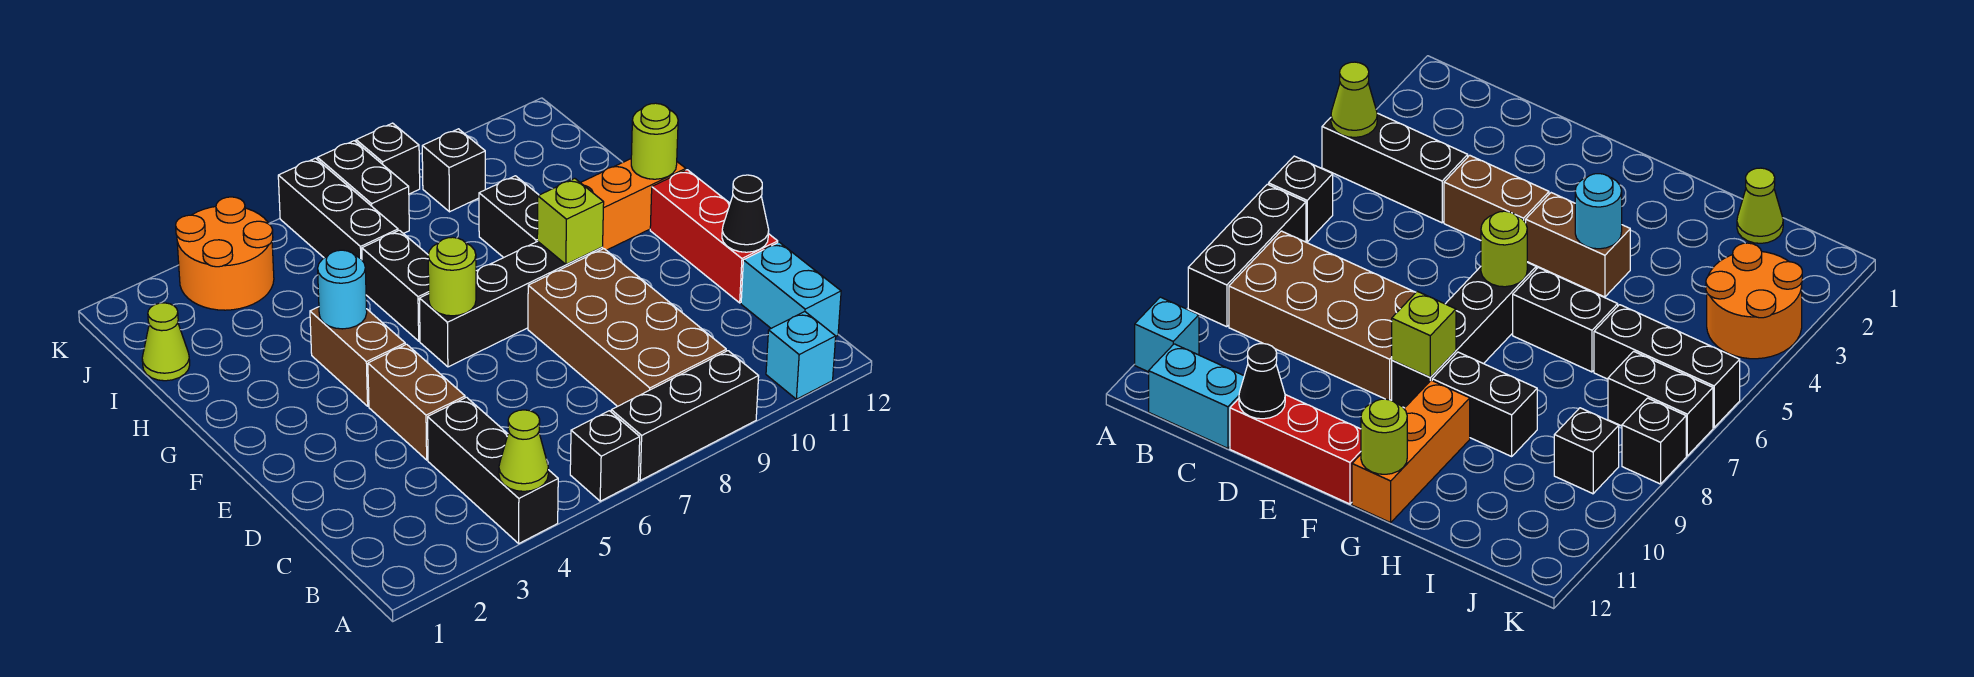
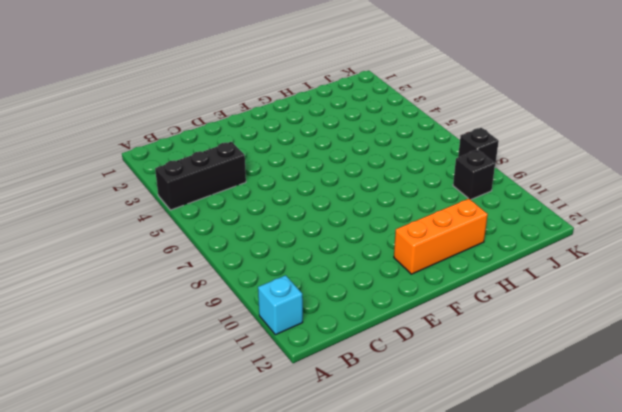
orange brick F11:H11 level 1 -> orange brick G10:G12 level 1
none -> black brick A6 level 1
none -> black brick A7:A9 level 1
none -> brown brick B8:E9 level 1

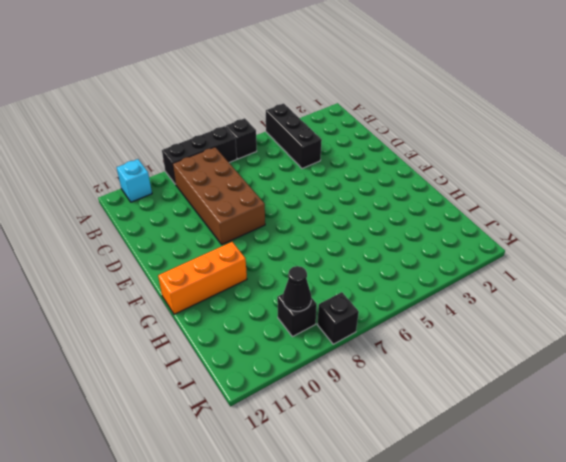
black cone J9 level 2 -> black cone D12 level 2
none -> cyan brick B12:C12 level 1
none -> brown brick D4:E4 level 1
none -> red brick D12:F12 level 1

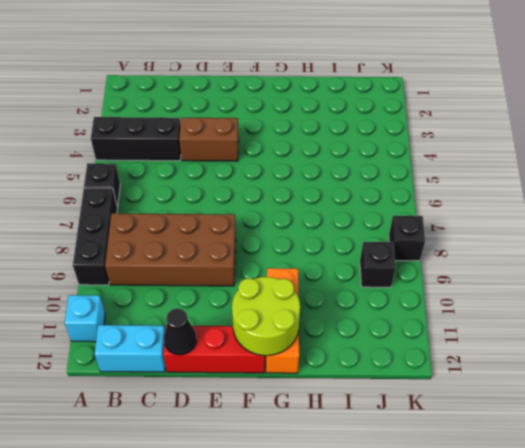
lime round brick F11:G12 level 2 -> lime round brick G12 level 2
none -> brown brick F4:G4 level 1
none -> black brick F6:F9 level 1
none -> black brick G6:H6 level 1

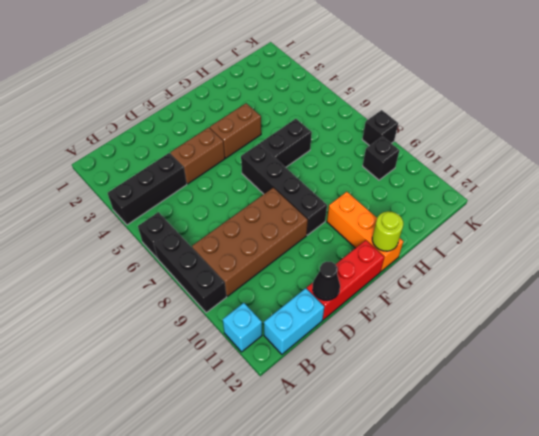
none -> black brick G9:H9 level 1
none -> lime cone I1 level 1
none -> black brick I6:K6 level 1

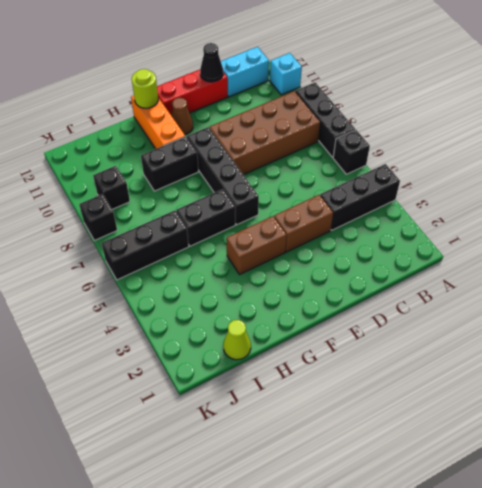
brown cone F11 level 1 -> none
none -> orange round brick J3:K4 level 1
none -> black brick J7:K7 level 1
none -> lime cone A4 level 2

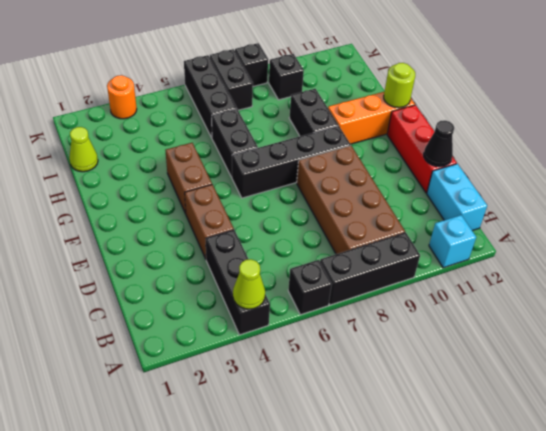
orange round brick K3 level 1 -> orange round brick J3:K4 level 1
none -> lime round brick F6 level 2
none -> lime brick F9 level 2
none -> cyan round brick G4 level 2

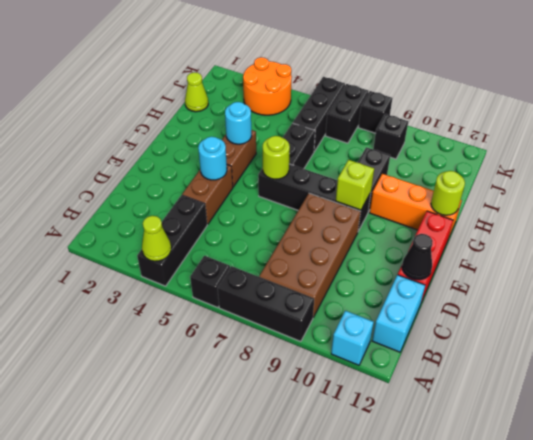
cyan round brick E4 level 2 -> none

